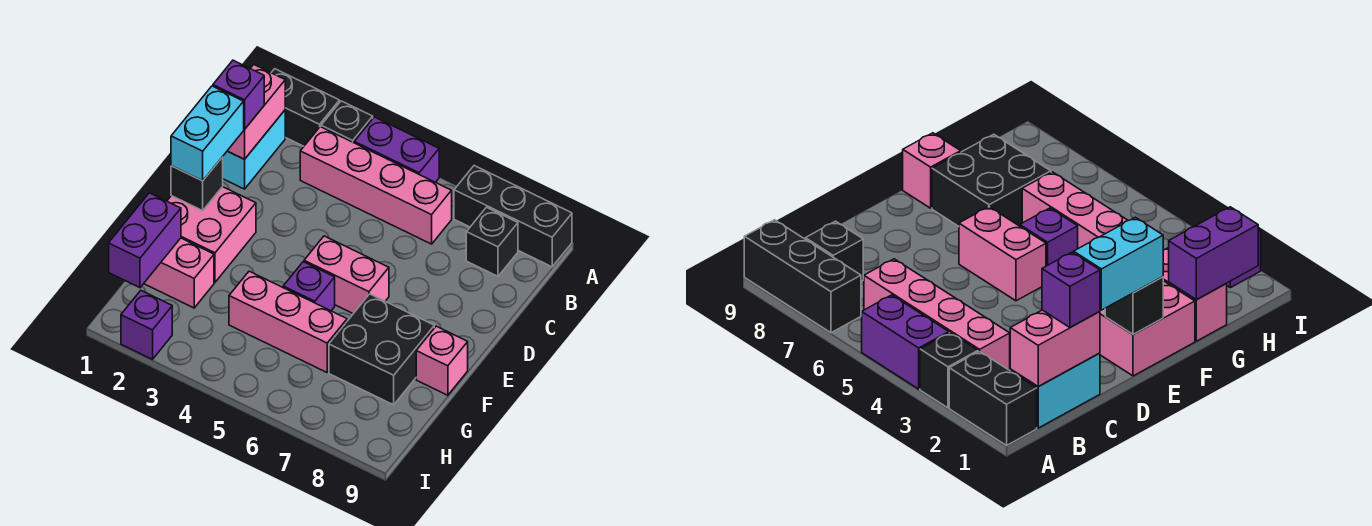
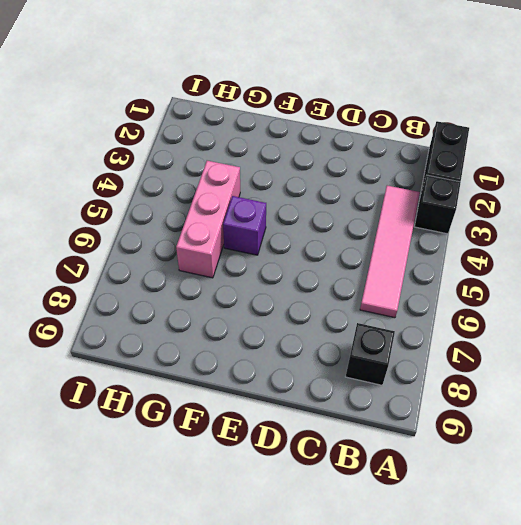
pink tile B3:B6 level 1 -> pink brick B3:B6 level 1
none -> purple brick A4:A5 level 1
none -> black brick A7:A9 level 1
none -> cyan brick B1:C1 level 1

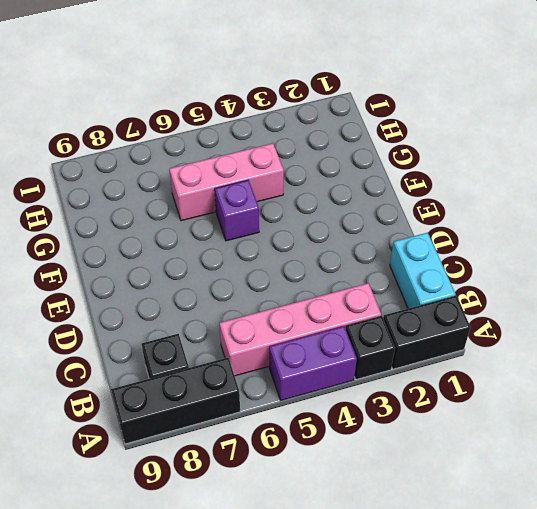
none -> pink brick E1:F2 level 1
none -> pink brick E5:E6 level 1
none -> black brick F7:G8 level 1

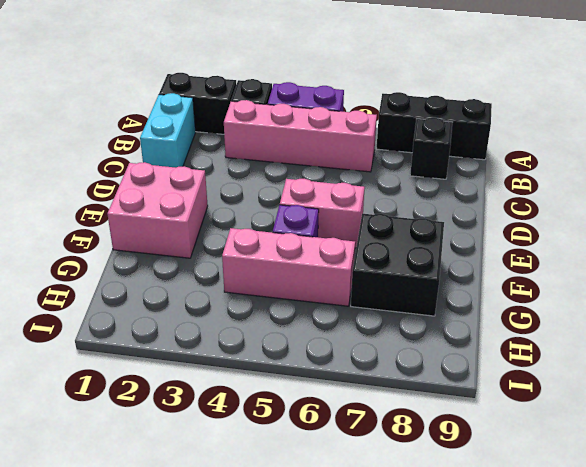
none -> pink brick F9 level 1
none -> pink brick G1:G2 level 1
none -> purple brick I2 level 1

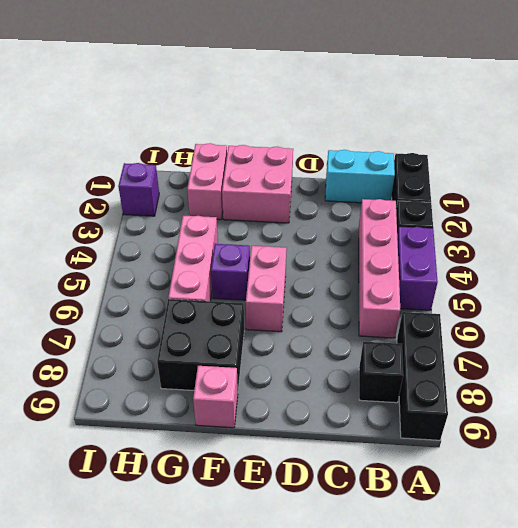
none -> pink brick B1:C1 level 2
none -> black brick E1 level 2
none -> purple brick G1:H1 level 2

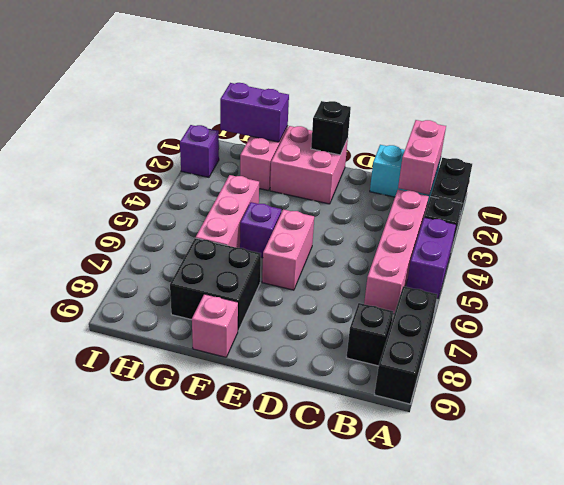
pink brick B1:B2 level 2 -> pink brick B1:C1 level 2
none -> purple brick C1 level 3
none -> cyan brick D1:E1 level 3

